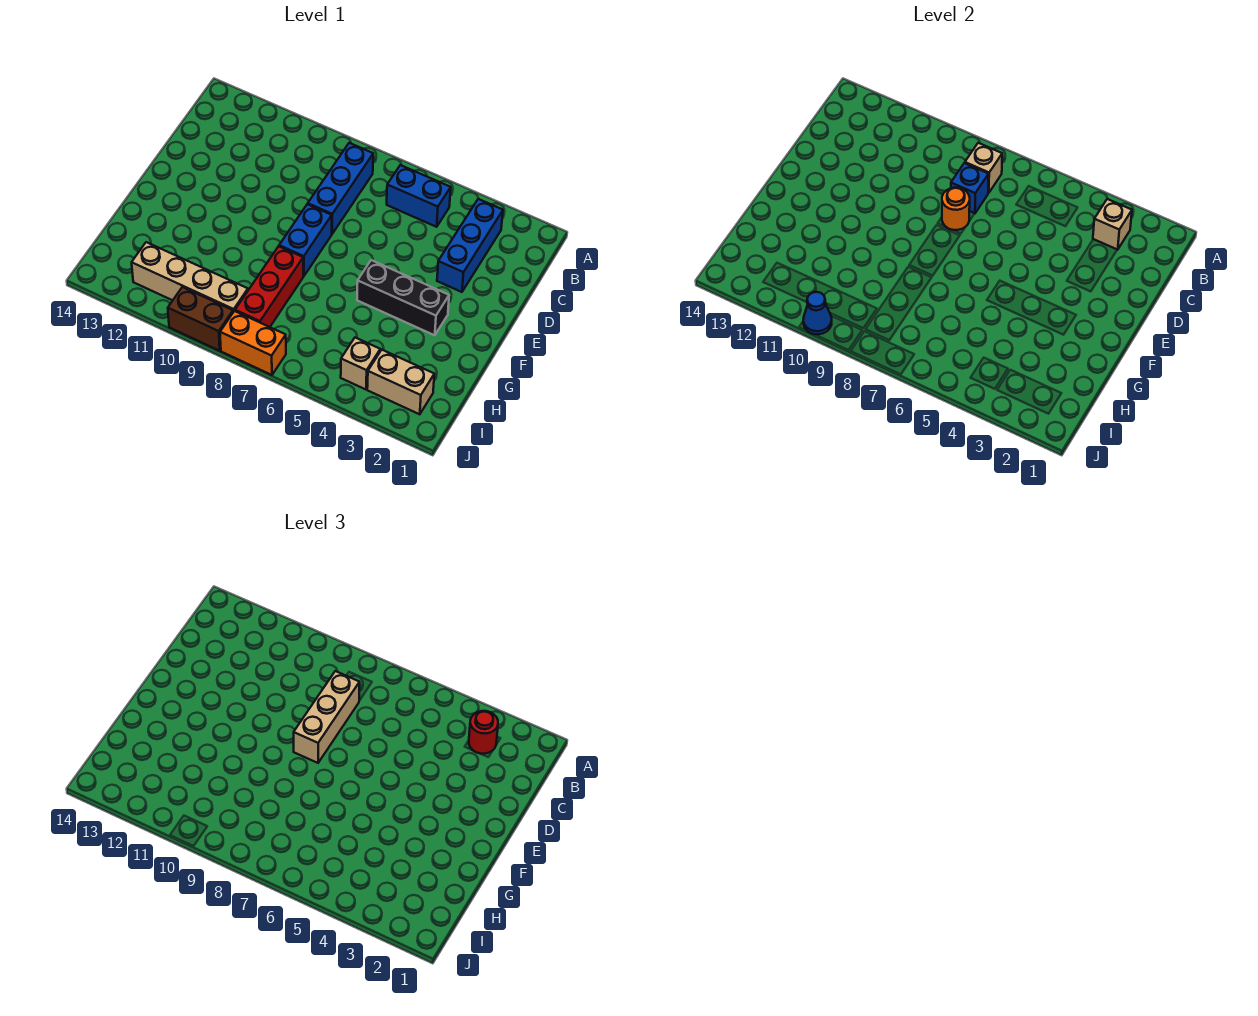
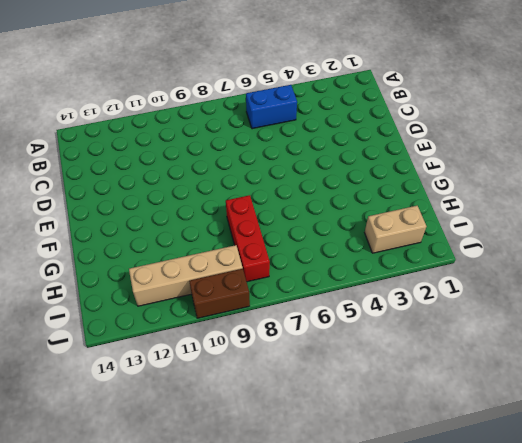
none -> blue brick B3:D3 level 1
none -> blue brick B8:D8 level 1
none -> blue brick E8:F8 level 1

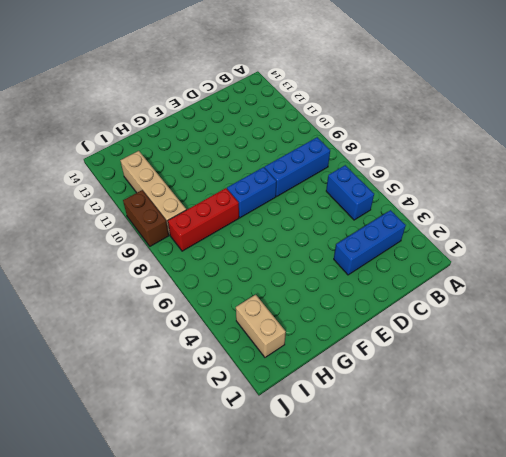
none -> black brick F3:F5 level 1
none -> tan brick I4 level 1
none -> orange brick J7:J8 level 1

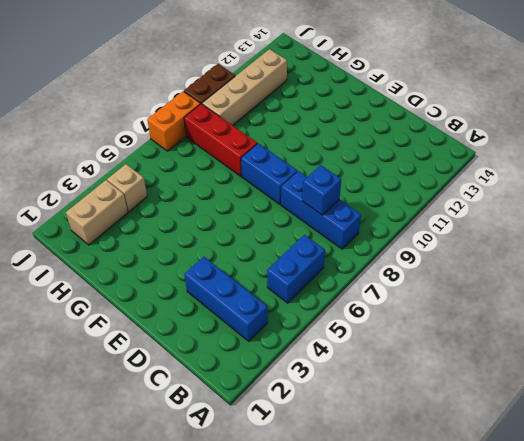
none -> black brick F3:F5 level 1
none -> tan brick B3 level 2
none -> tan brick B8 level 2

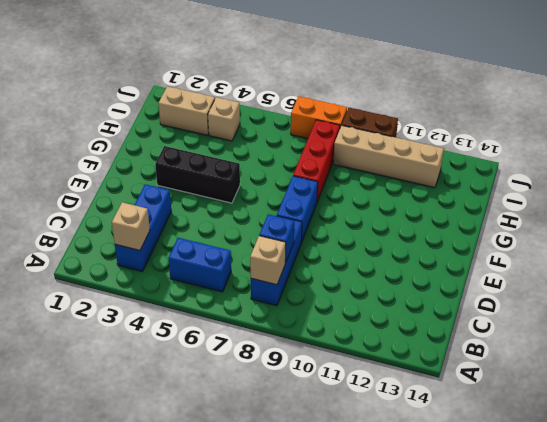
none -> orange round brick D8 level 2
none -> blue cone J10 level 2
none -> red round brick B3 level 3

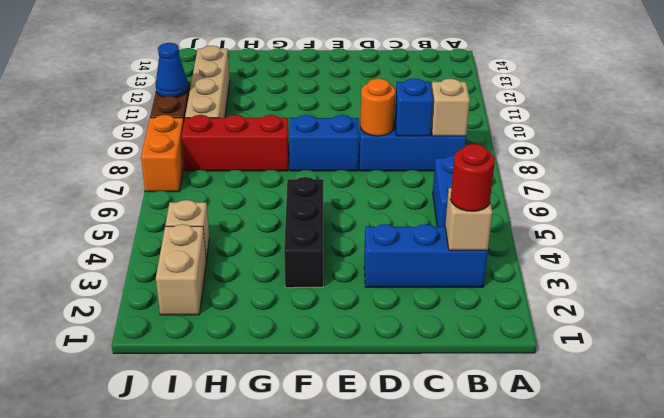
none -> tan brick C8:E8 level 3

